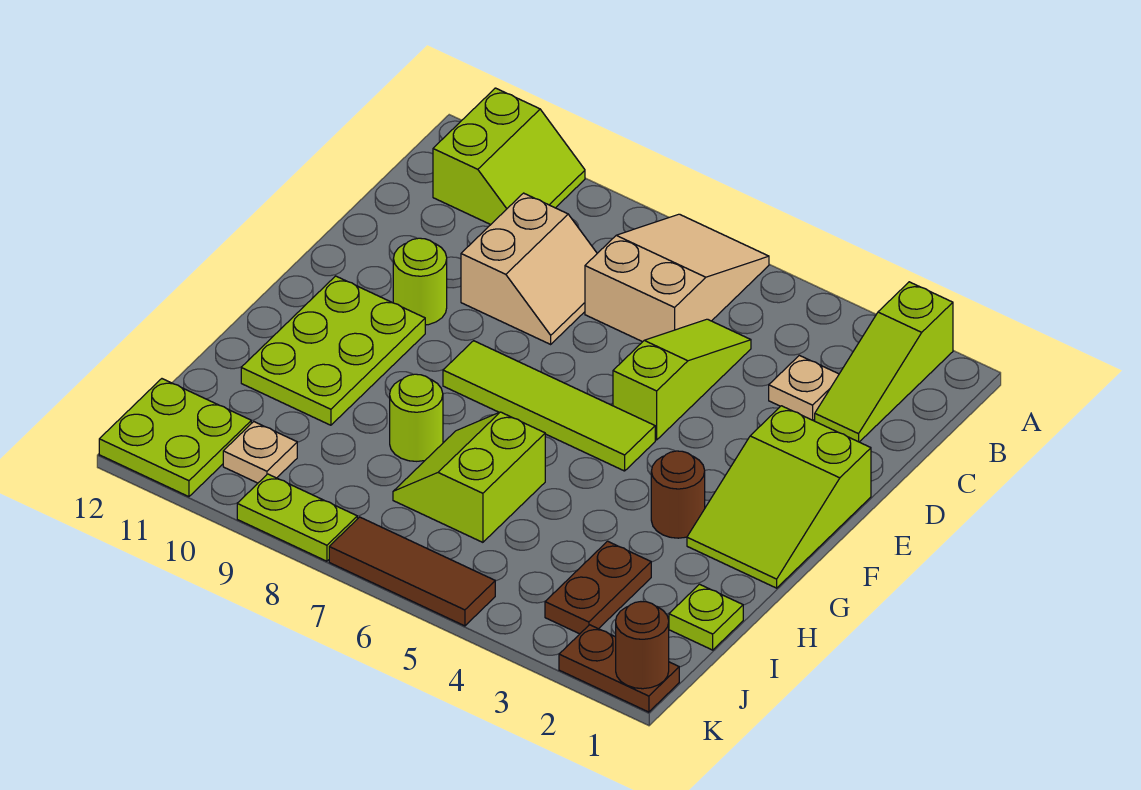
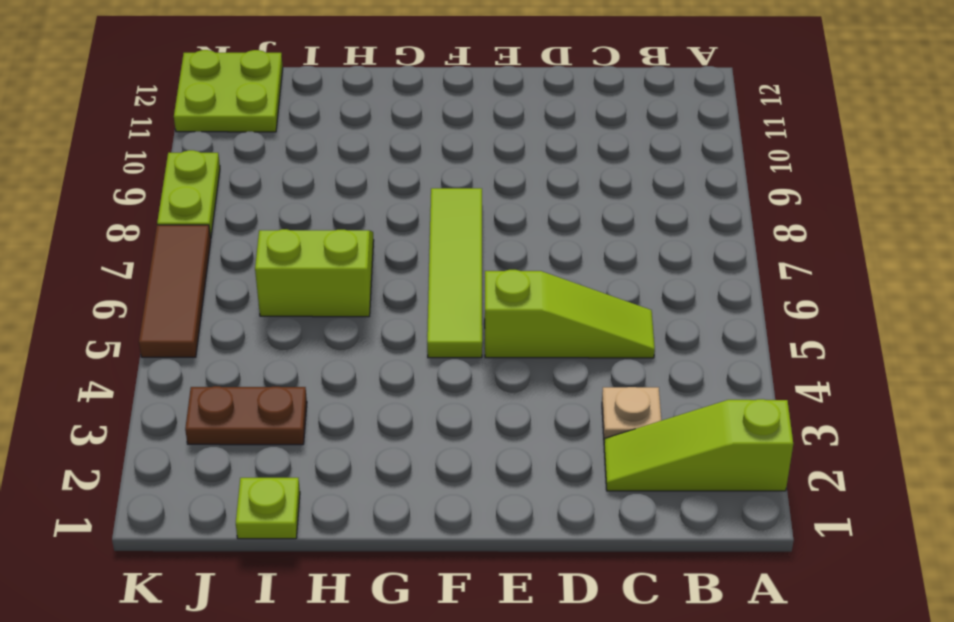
none -> tan slope A6:C7 level 1 top C
none -> lime slope A10:B11 level 1 top 11
none -> tan slope C8:D9 level 1 top 9

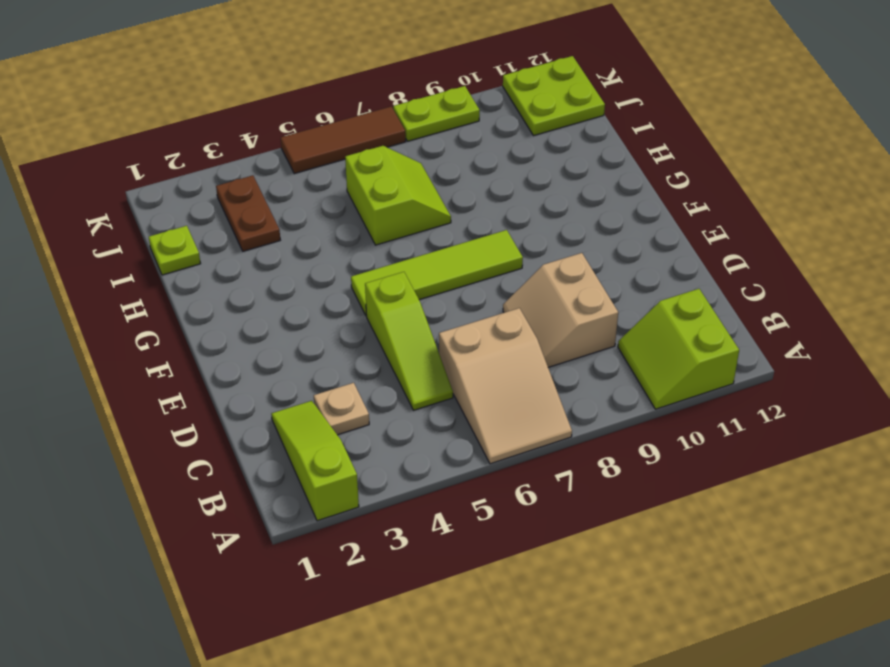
none -> lime slope E1:G2 level 1 top E
none -> lime round brick E10 level 1
none -> lime plate F10:H11 level 1

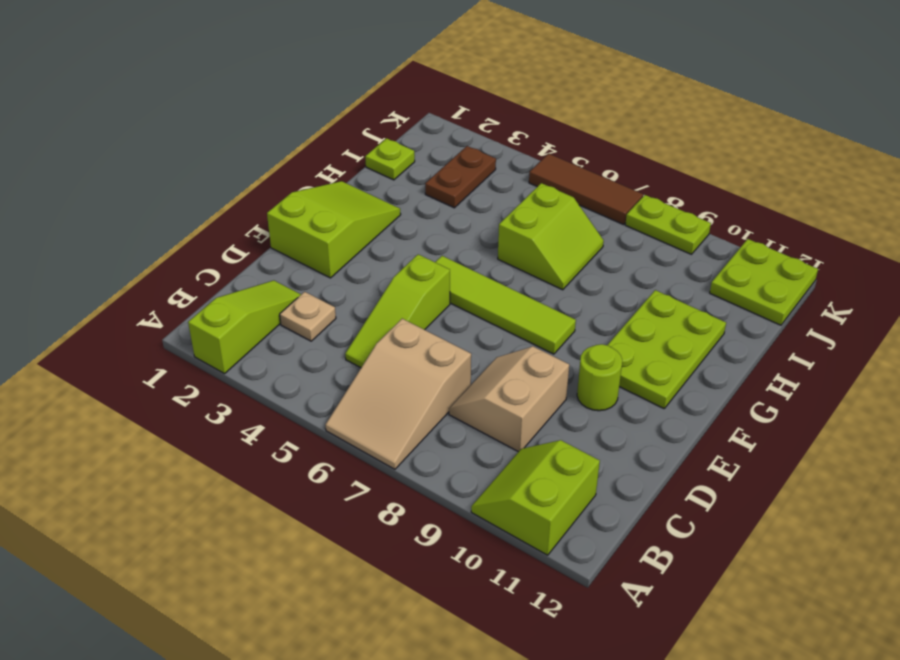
none -> brown round brick G3 level 1
none -> lime round brick H8 level 1
none -> tan plate J10 level 1

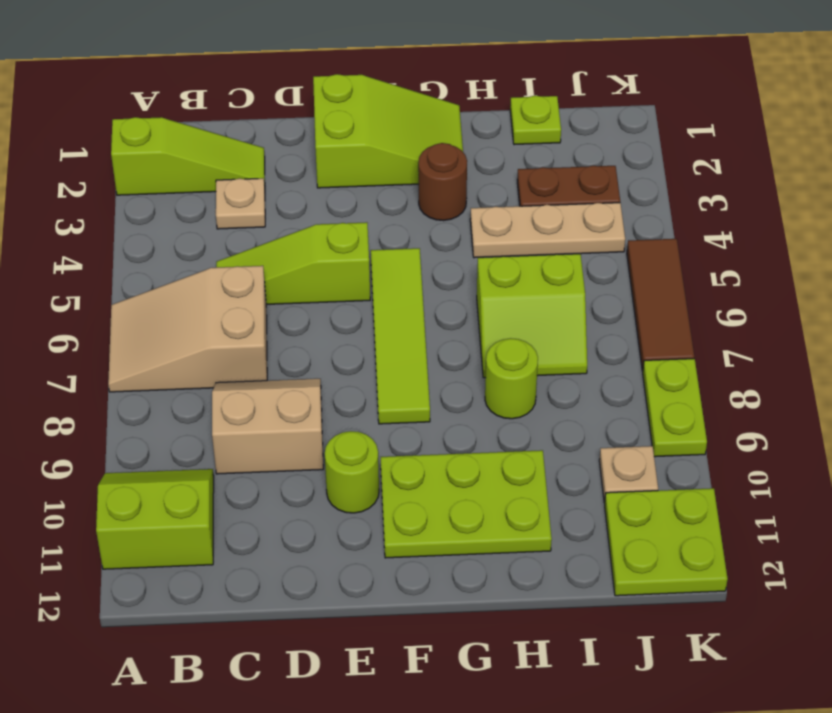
tan plate H4:J4 level 1 -> none
none -> brown plate K1:K2 level 1
none -> brown round brick K1 level 2

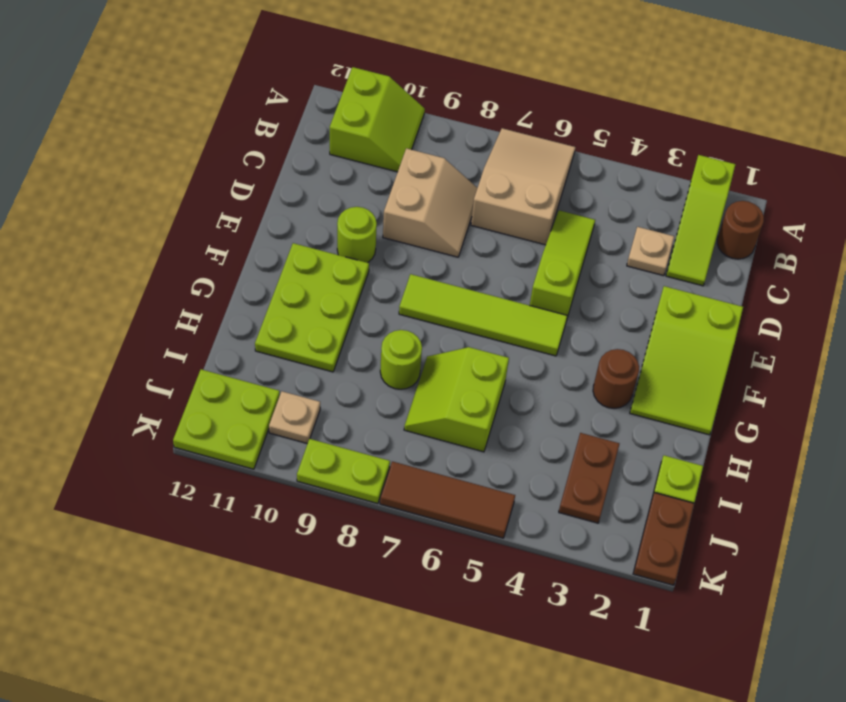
brown round brick B1 level 1 -> brown round brick K1 level 2
brown plate J1:K1 level 1 -> brown plate K1:K2 level 1

